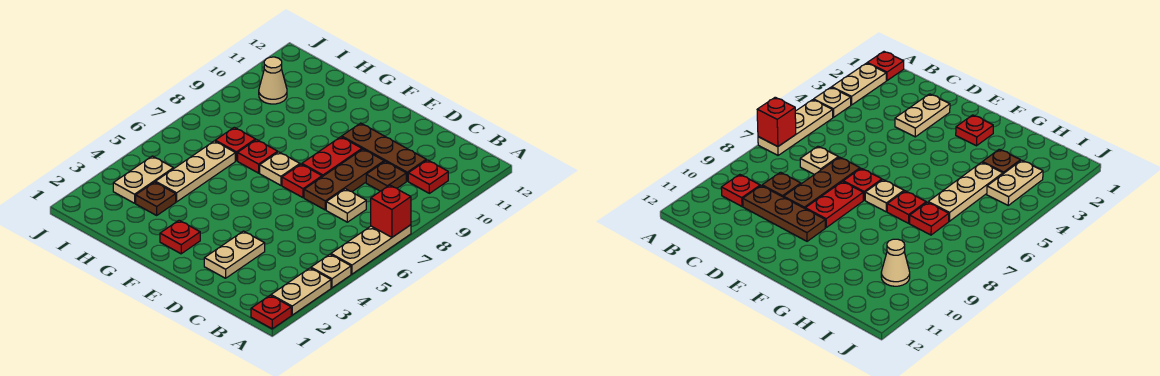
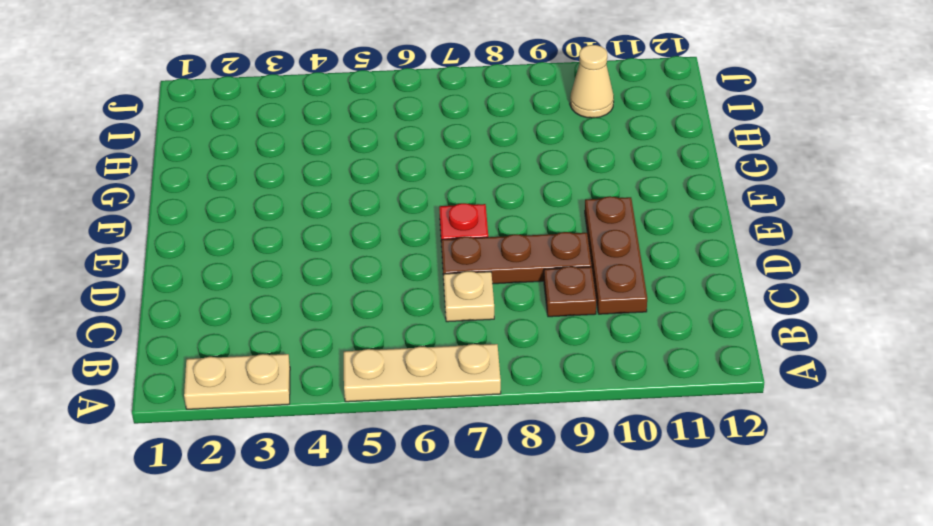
none -> red plate A1 level 1
none -> tan plate A4 level 1
none -> red plate B10 level 1

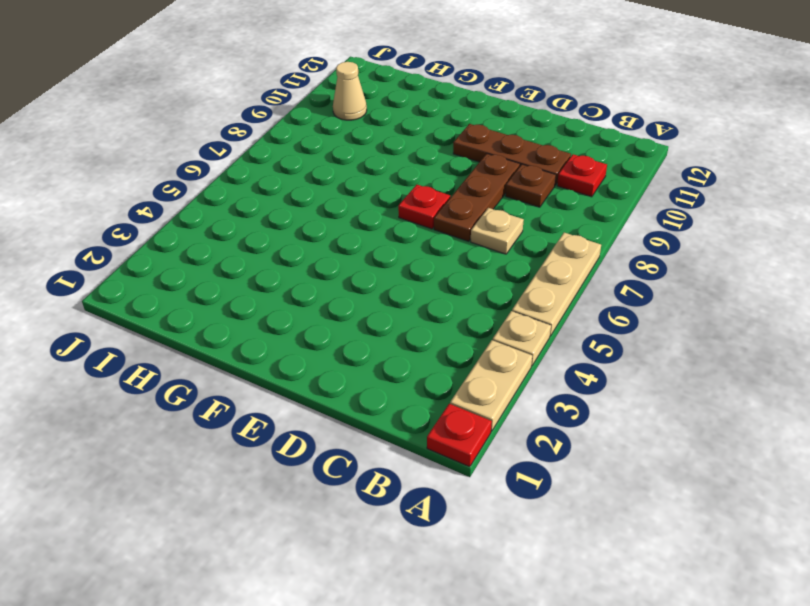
none -> tan plate D2:D3 level 1
none -> red plate E8:E9 level 1
none -> red plate F2 level 1

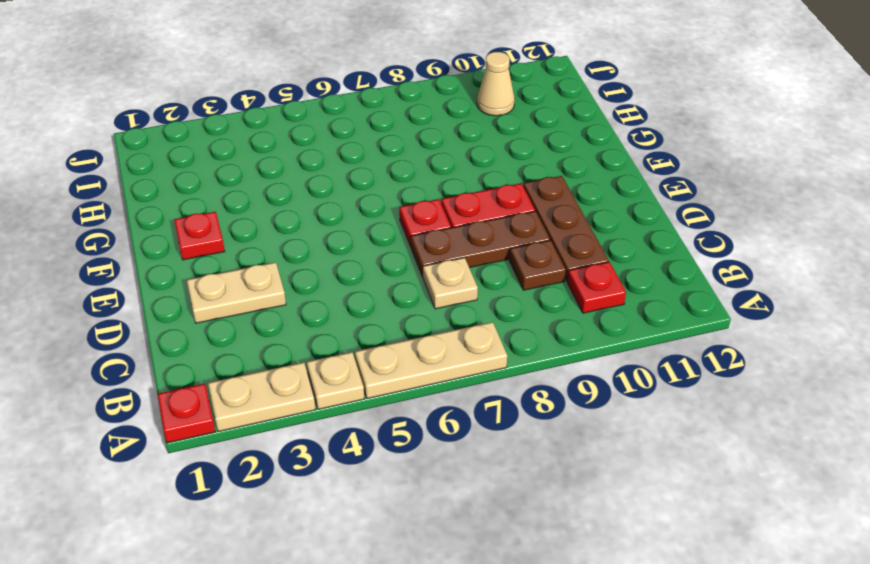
none -> tan plate F7 level 1
none -> red plate G7 level 1
none -> brown plate H3 level 1

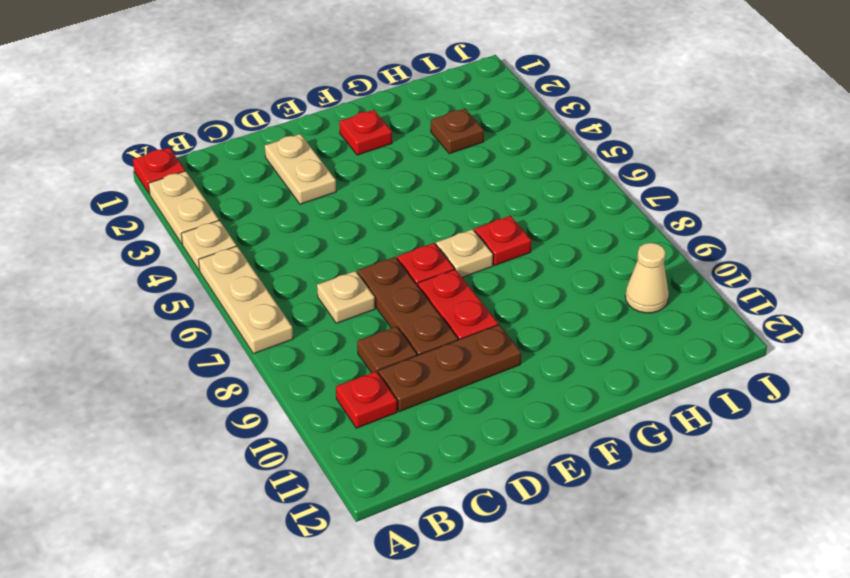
none -> tan plate H4:H6 level 1
none -> red plate H7 level 1
none -> tan plate I3:I4 level 1

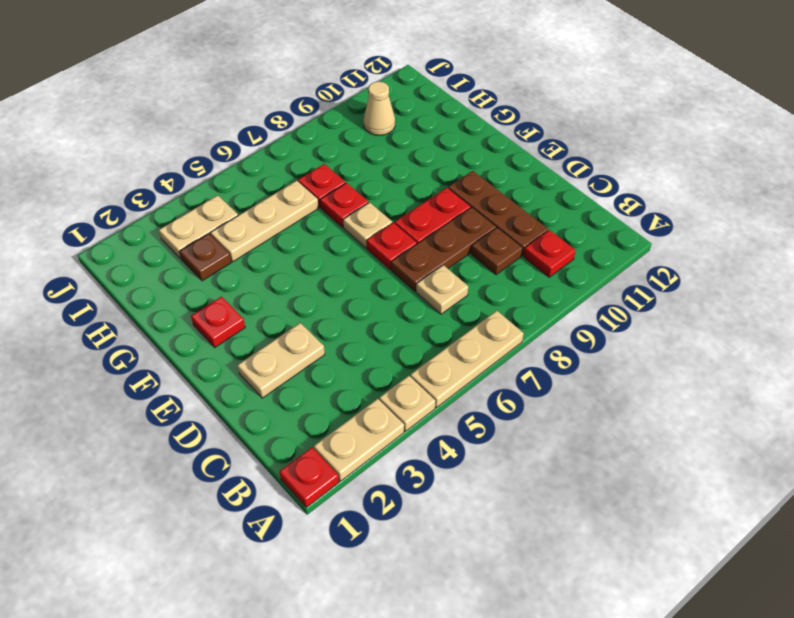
none -> red brick A7 level 2

